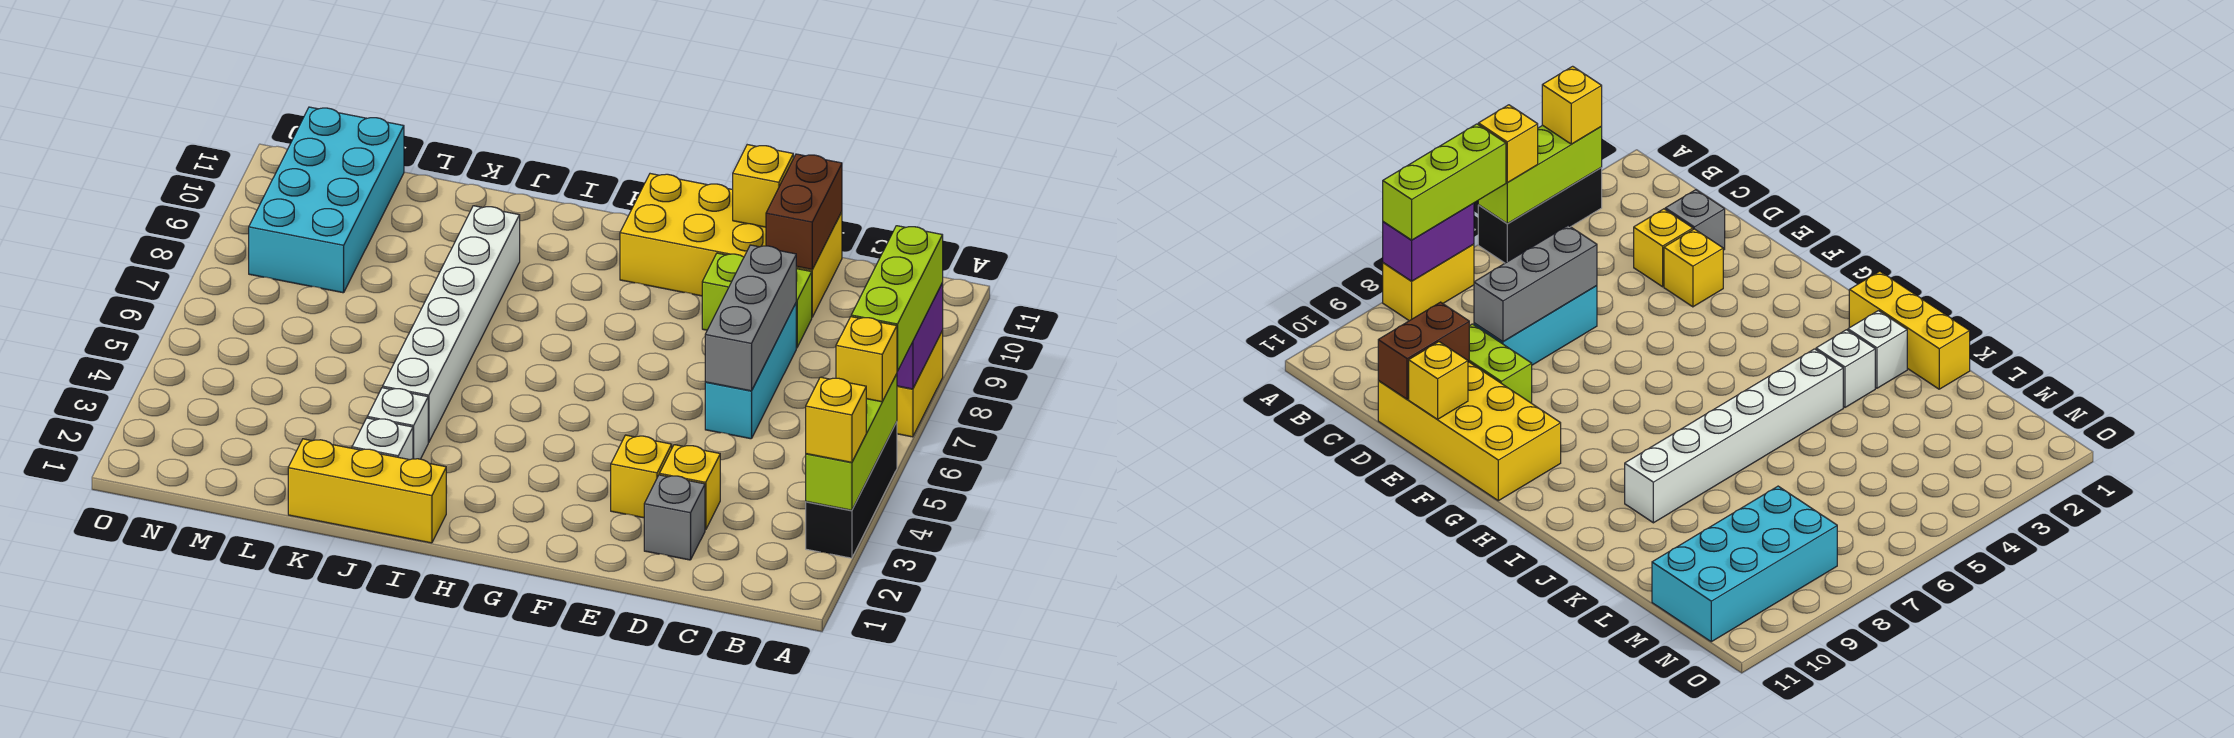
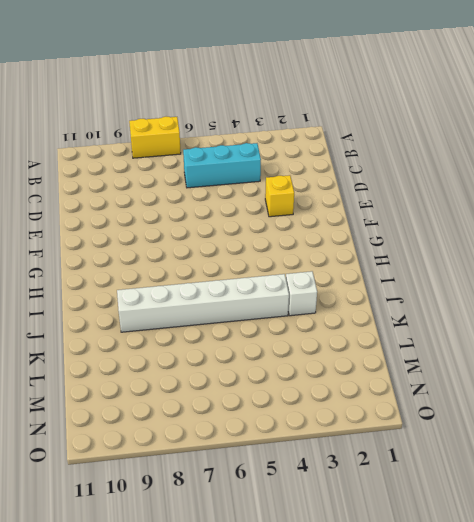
cyan brick C4:C6 level 1 -> cyan brick D6:D8 level 1
none -> black brick A3:A5 level 1
none -> grey brick D2 level 1
none -> yellow brick D3 level 1

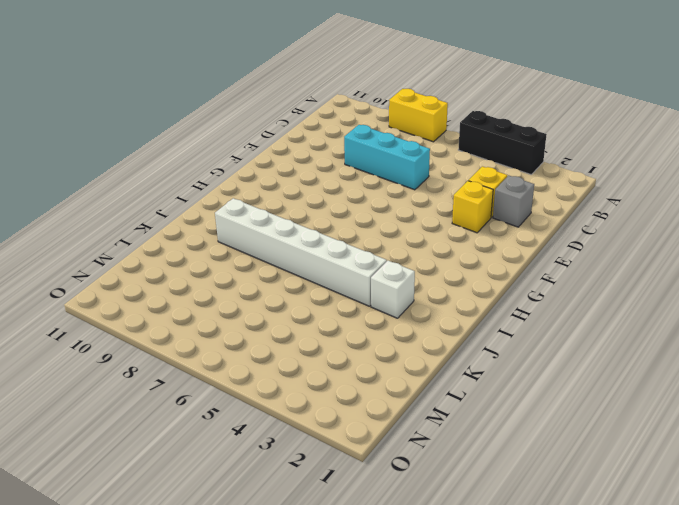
none -> lime brick D9:E9 level 1
none -> yellow brick D10:G11 level 1
none -> yellow brick I1:K1 level 1

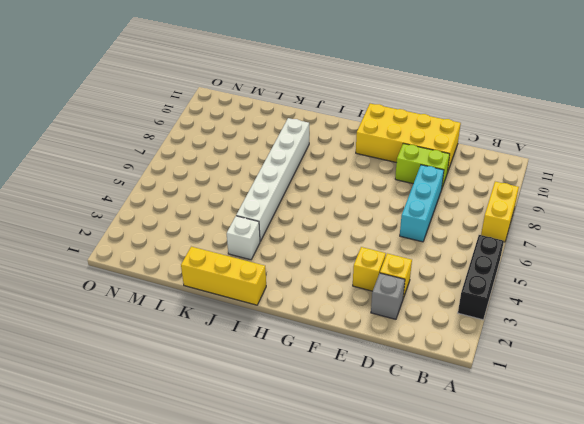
none -> white brick J2 level 1
none -> cyan brick M8:N11 level 1
none -> lime brick A3:A5 level 2

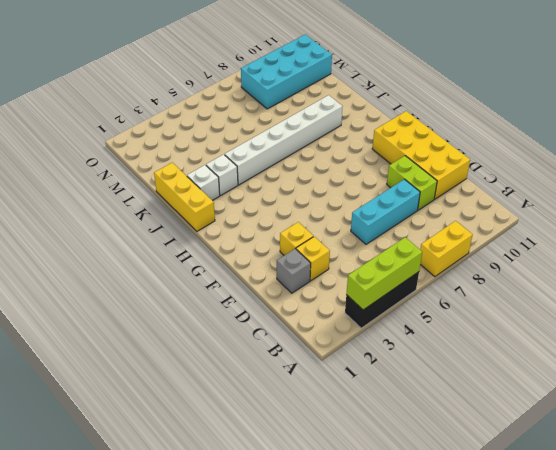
none -> purple brick A7:A8 level 2
none -> grey brick D6:D8 level 2
none -> brown brick D10:D11 level 2

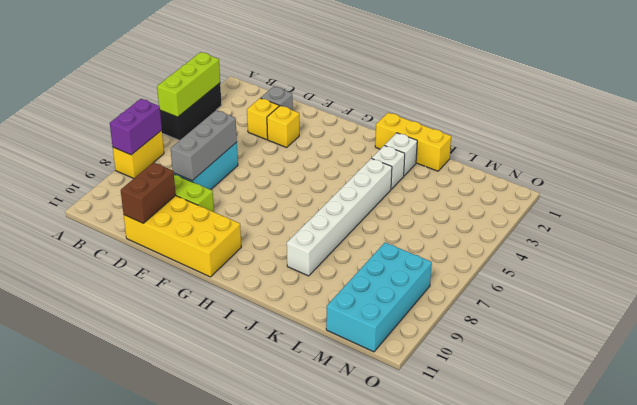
none -> yellow brick E11 level 2
none -> yellow brick A3 level 3
none -> yellow brick A5 level 3

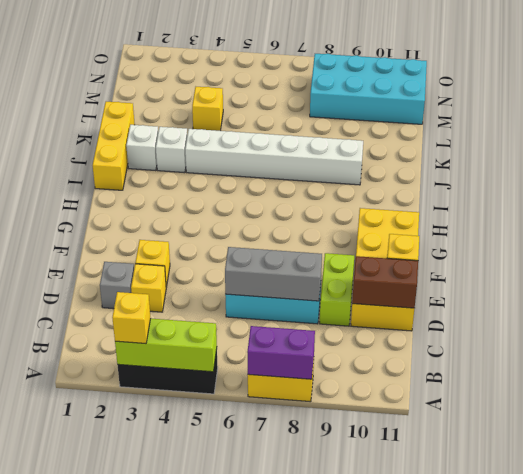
yellow brick L4 level 1 -> yellow brick A5 level 3
none -> lime brick A6:A8 level 3

